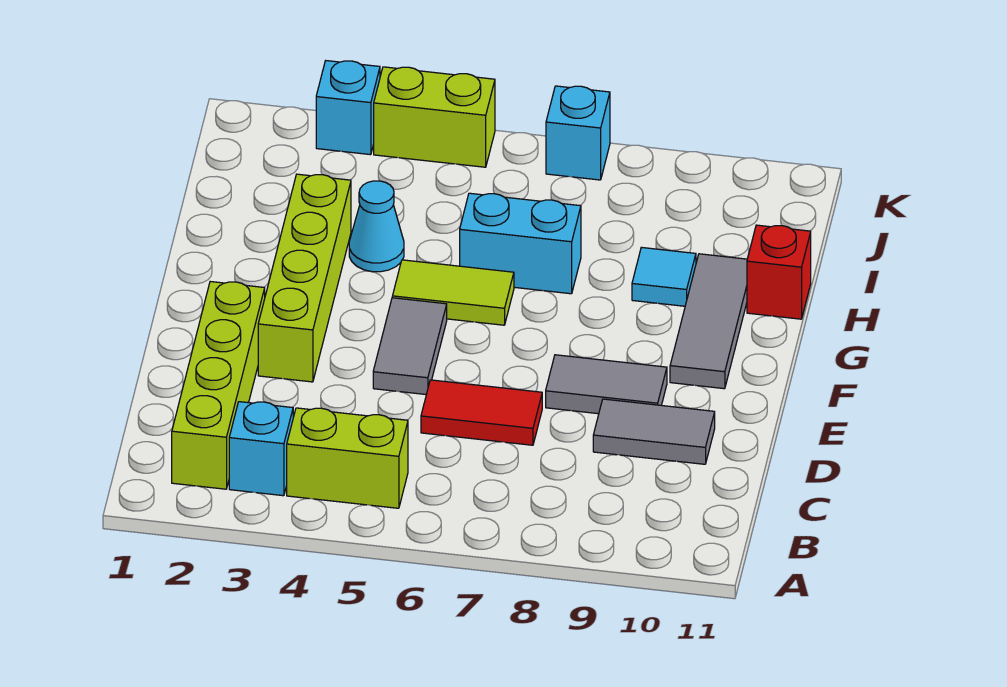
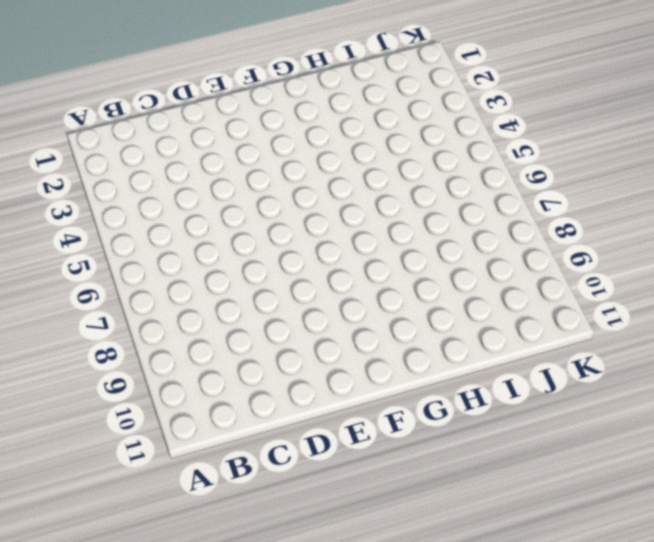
none -> lime brick B2:E2 level 1
none -> cyan brick B3 level 1
none -> lime brick B4:B5 level 1

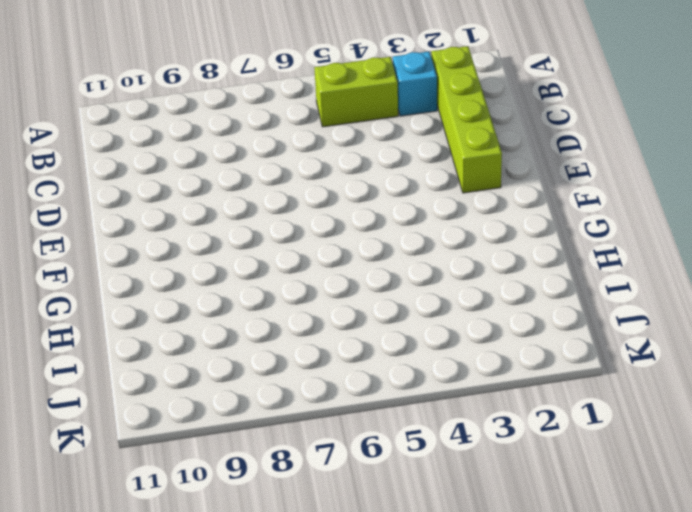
none -> red tile D6:D7 level 1
none -> grey tile D9:D10 level 1
none -> lime brick E3:H3 level 1

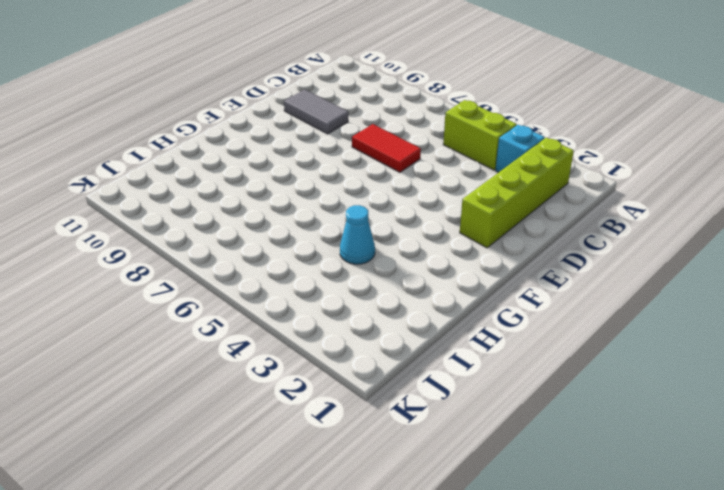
none -> lime brick E3:H3 level 1
none -> grey tile E5:F5 level 1
none -> grey tile E8:E9 level 1

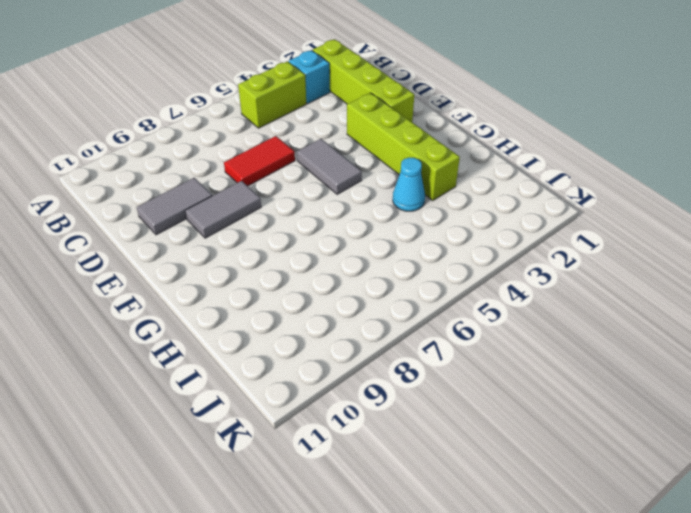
none -> grey tile F10:H10 level 1
none -> lime tile G5:G6 level 1
none -> cyan brick H6:H7 level 1

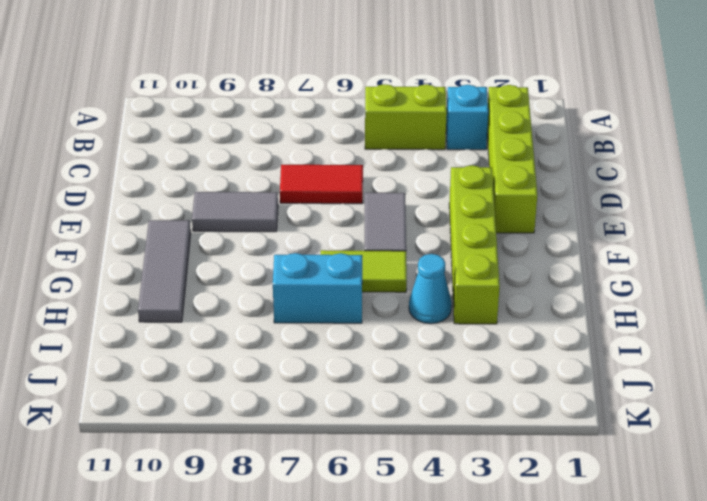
none -> grey tile D9:D10 level 1
none -> cyan tile H9 level 1
none -> red brick H11 level 1

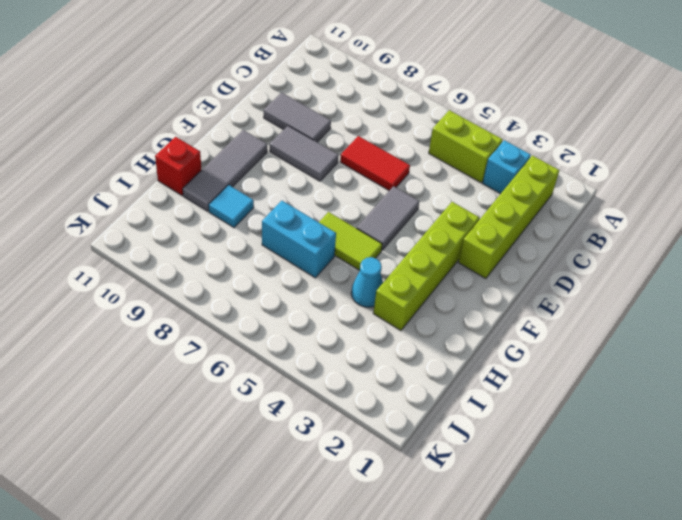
none -> cyan brick K3 level 1
none -> lime brick K4:K5 level 1
none -> cyan brick K7 level 1

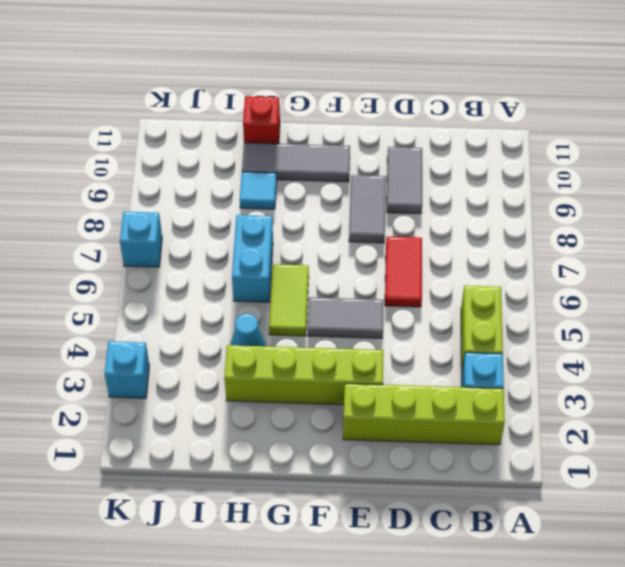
none -> lime brick K4:K5 level 1

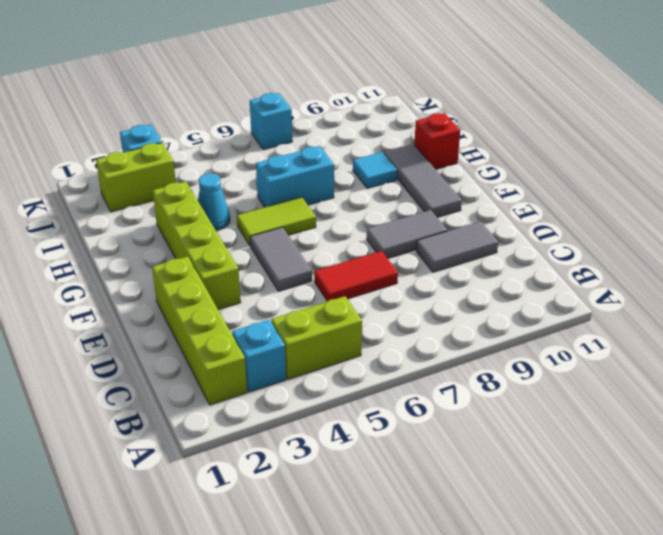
lime brick J2:J3 level 1 -> lime brick K4:K5 level 1

